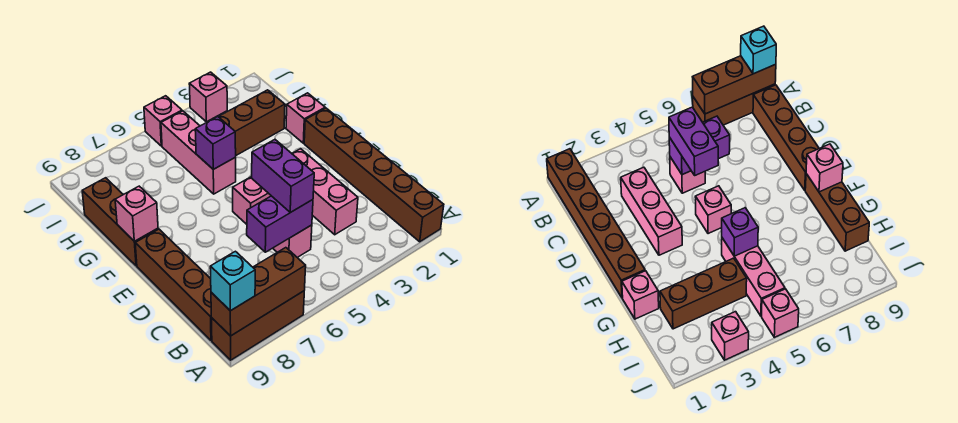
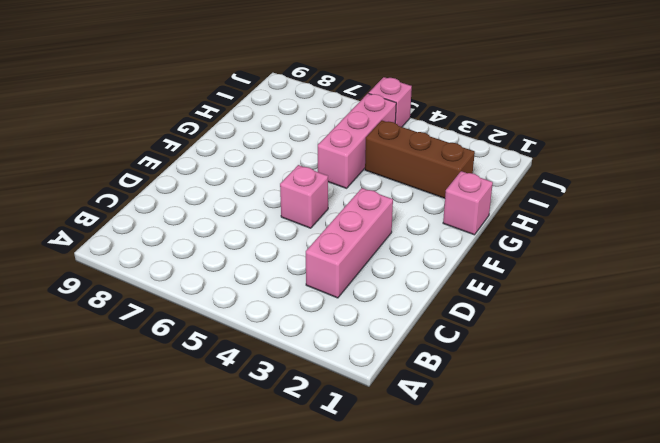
none -> brown brick A1:F1 level 1
none -> brown brick A7:A9 level 1
none -> brown brick B9:E9 level 1

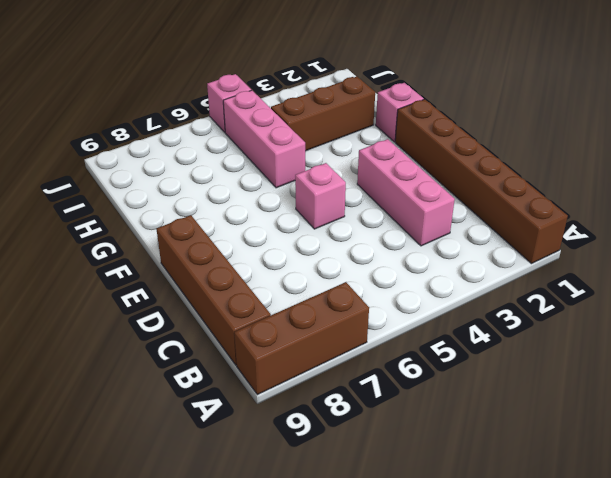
none -> pink brick C5 level 1
none -> brown brick F9:H9 level 1
none -> pink brick J3 level 1

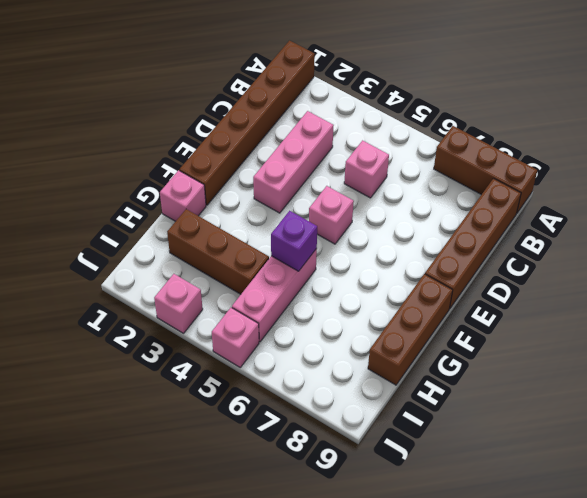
none -> brown brick A7:A9 level 2
none -> purple brick C5:C6 level 2
none -> pink brick F9 level 2

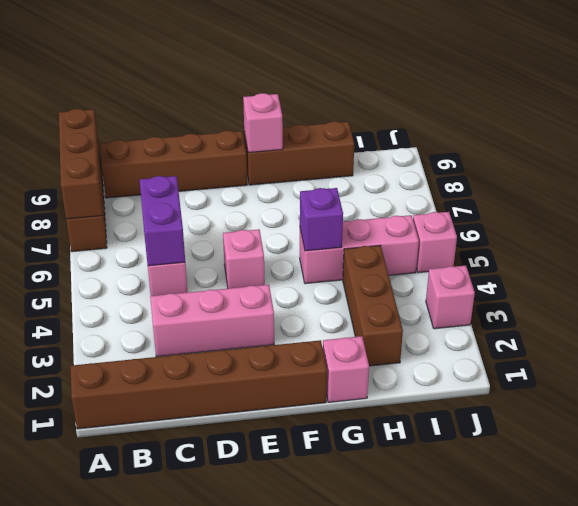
none -> cyan brick A9 level 3
none -> purple brick C5:D5 level 3

